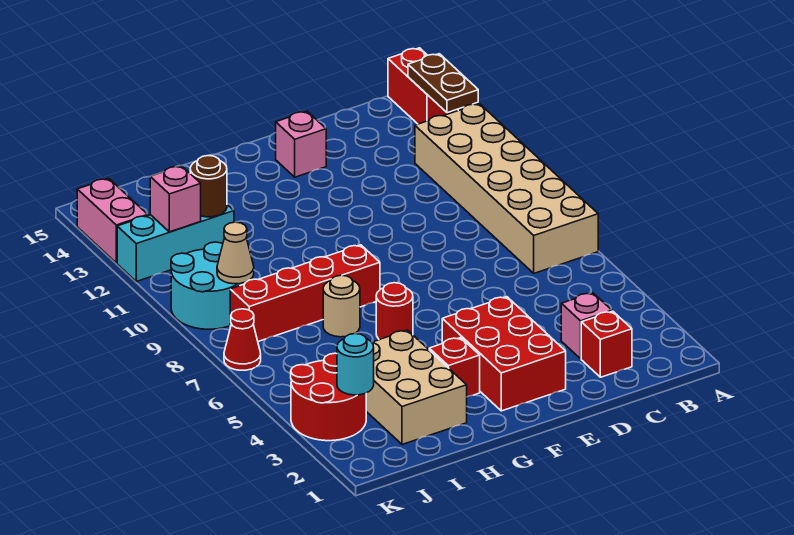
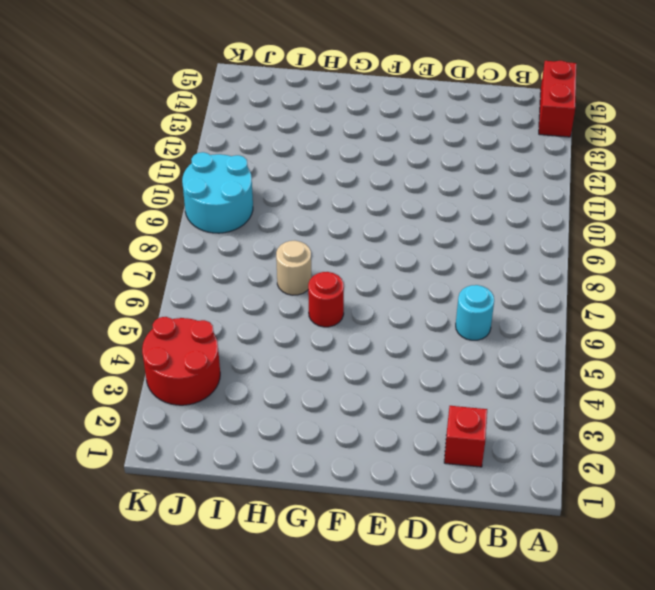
cyan round brick C6 level 1 -> cyan round brick J3 level 2
none -> tan brick A7:B12 level 1
none -> pink brick C3 level 1
none -> red brick E2:F4 level 1

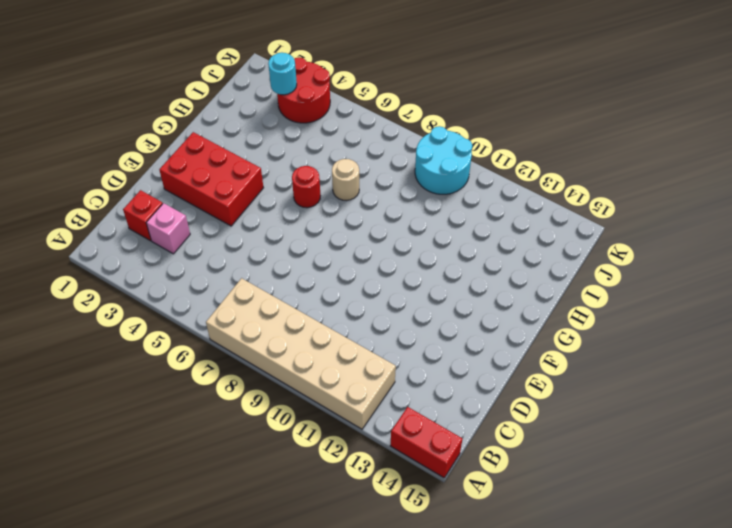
none -> pink brick E14 level 1
none -> red brick G3 level 1
none -> red brick G8:J8 level 1

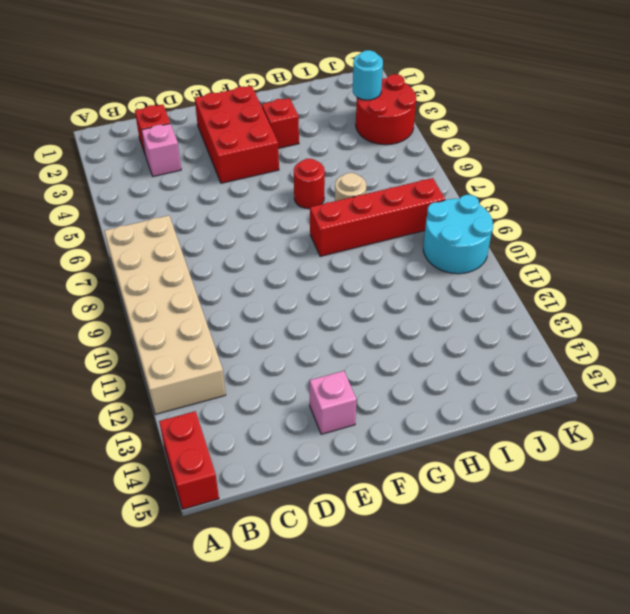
none -> tan brick H2:I4 level 1
none -> cyan brick I12:K12 level 1
none -> red cone K7 level 1

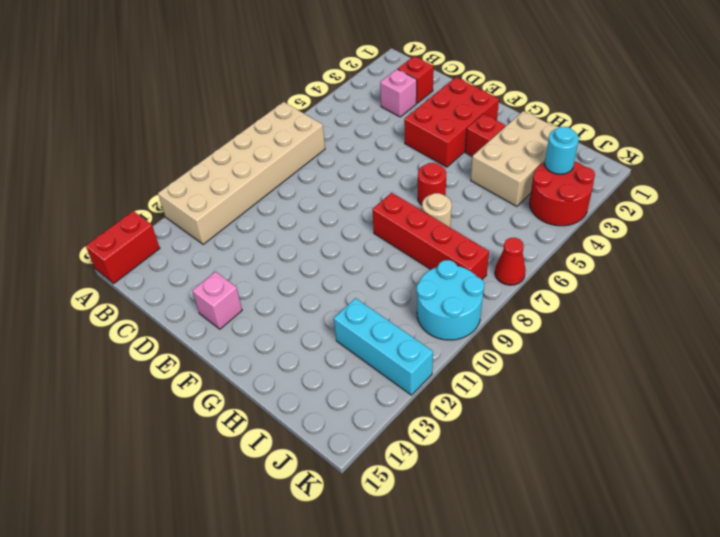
none -> pink brick K13:K14 level 1
none -> brown plate A13:A14 level 2
none -> brown round brick I12 level 2

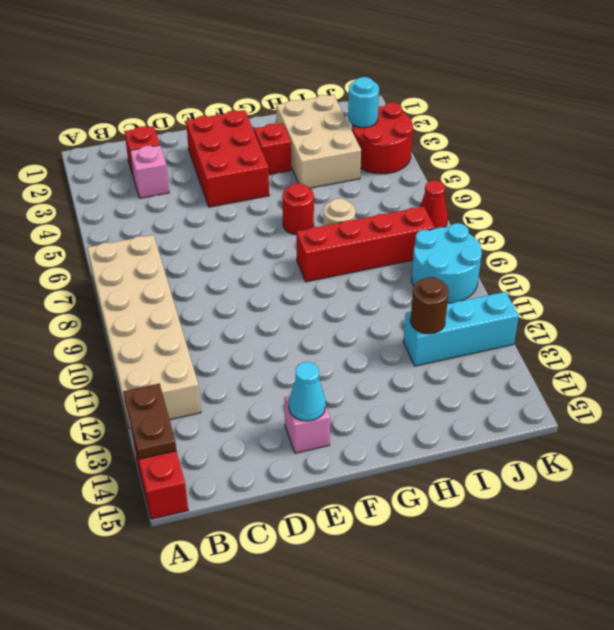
cyan cone E14 level 2 -> none
none -> pink brick K13:K14 level 1
none -> tan cone J9 level 2
none -> pink brick J12 level 2

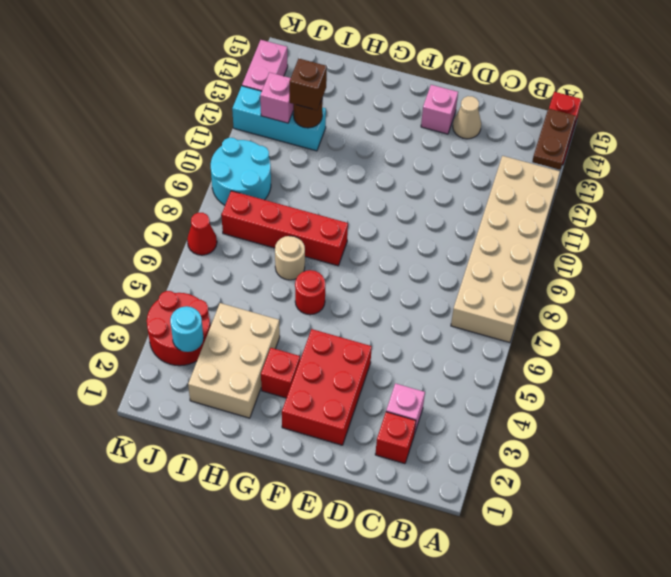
tan cone D14 level 1 -> tan cone J9 level 2
brown brick I12 level 3 -> none

